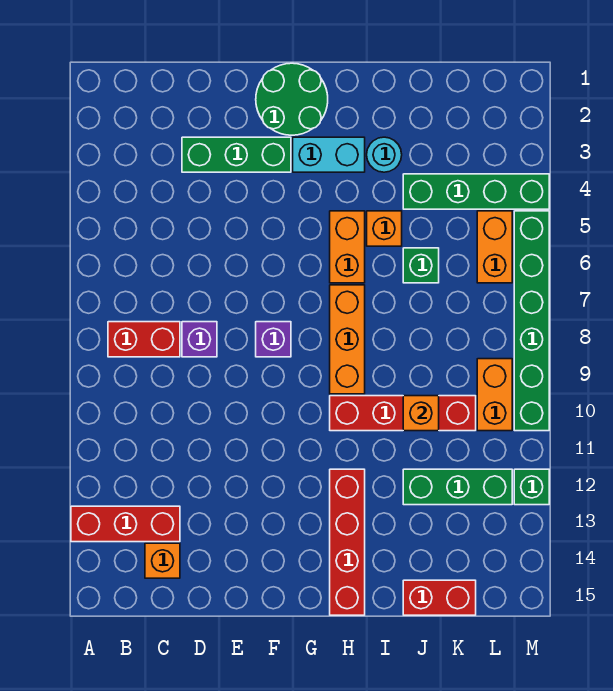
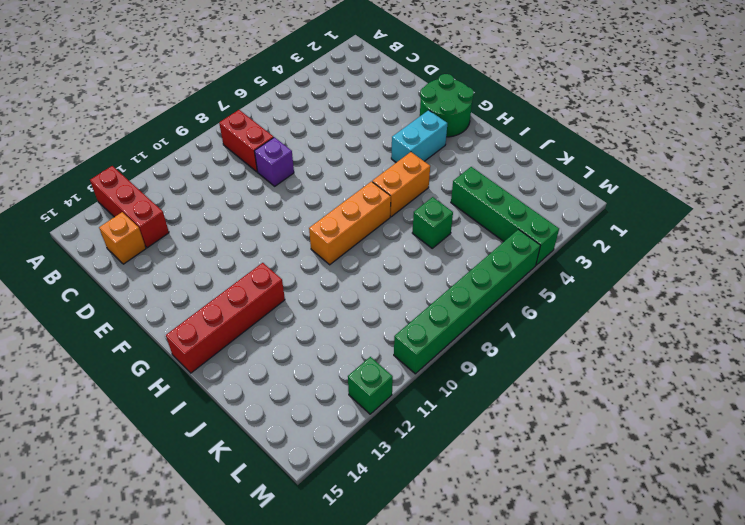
cyan brick G3:G4 level 1 -> cyan brick G3:H3 level 1
none -> green brick D3:F3 level 1
none -> purple brick F8 level 1
none -> red brick H10:K10 level 1

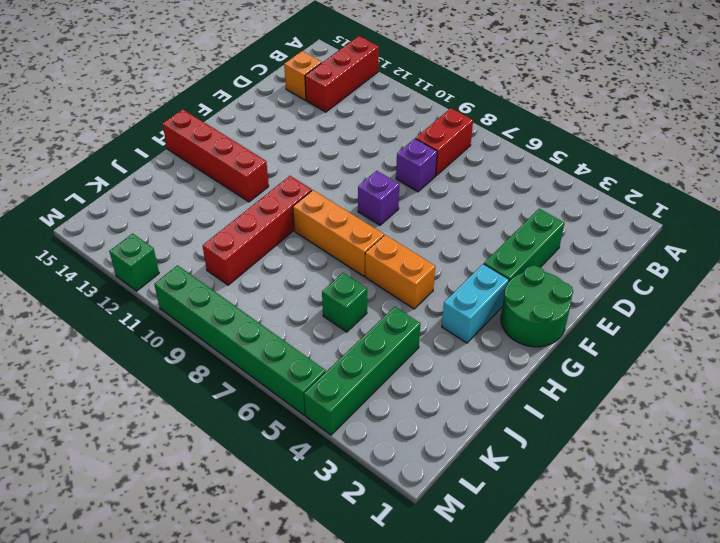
none -> cyan round brick I3 level 1
none -> orange brick I5 level 1
none -> green brick J12:L12 level 1

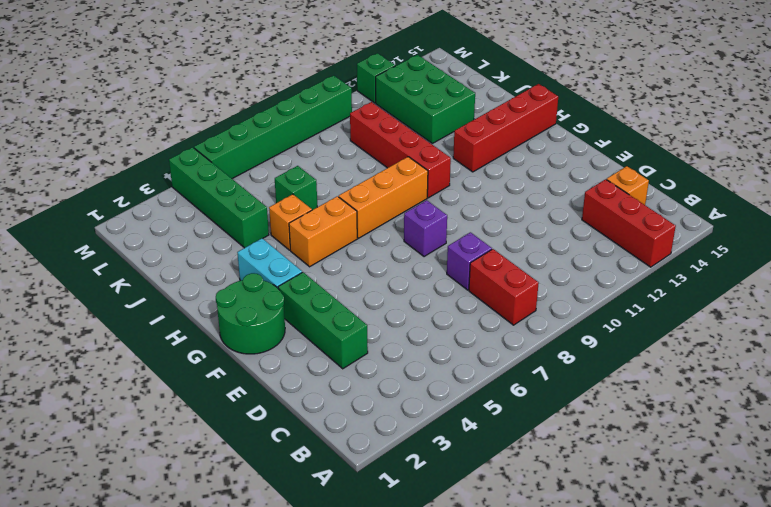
green brick J12:L13 level 1 -> green brick J12:L12 level 1
none -> cyan round brick I3 level 1
none -> red brick J15:K15 level 1
none -> orange brick L5:L6 level 1

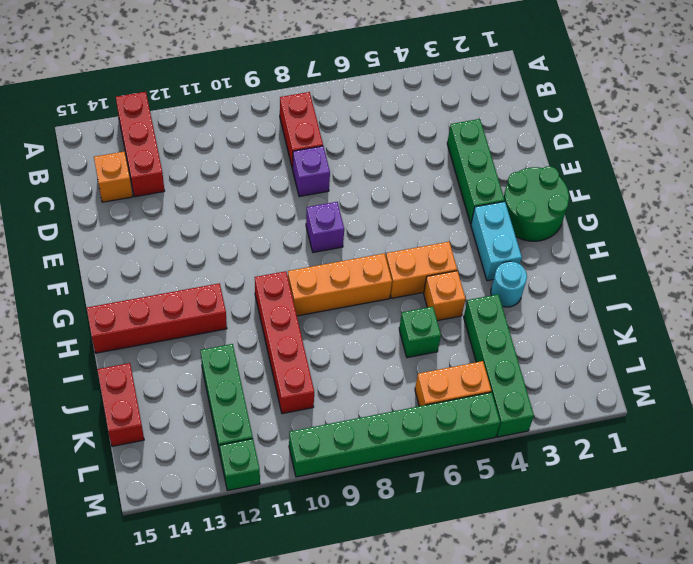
none -> orange brick L9:L10 level 1
none -> orange brick J10 level 2

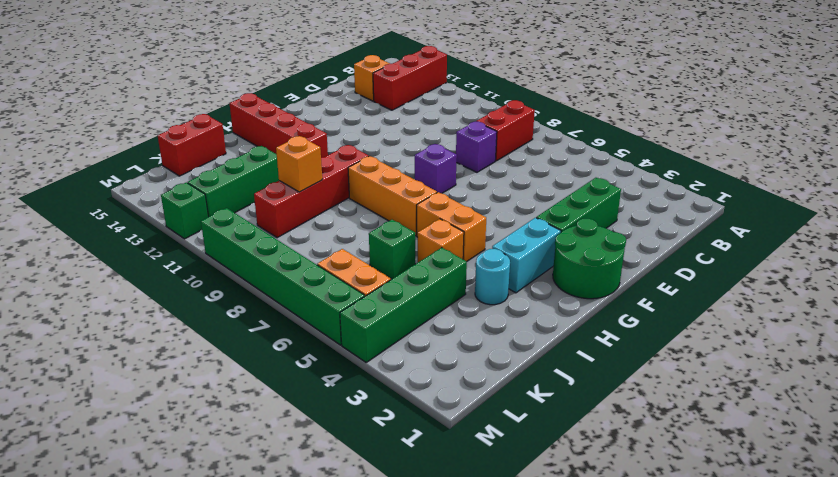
none -> orange brick L9:L10 level 1

